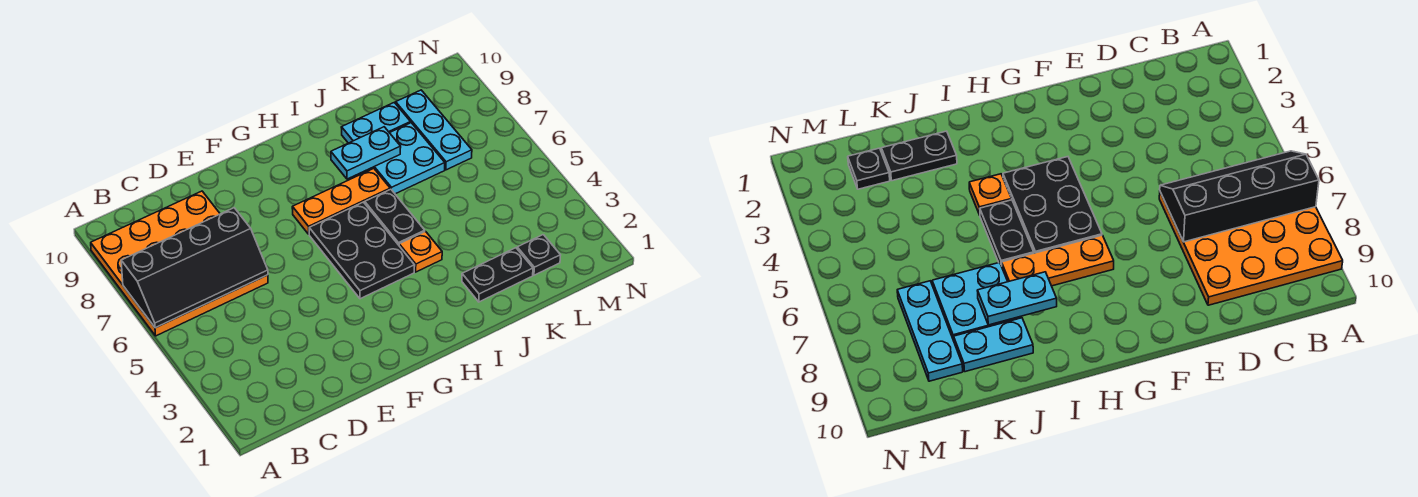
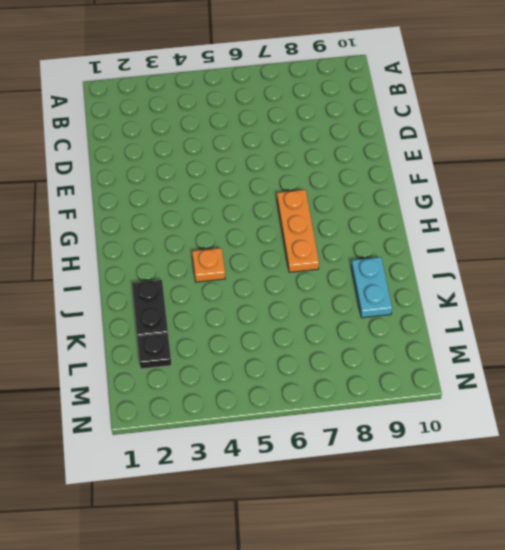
none -> orange plate A6:D9 level 1
none -> black plate G4:H6 level 1
none -> black plate I5:I6 level 1

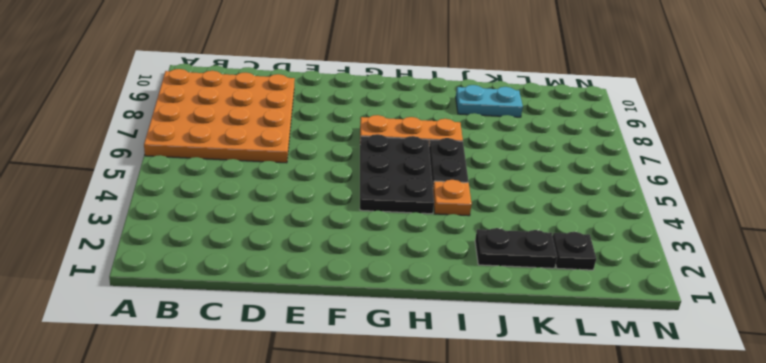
none -> cyan plate J7:K8 level 1
none -> cyan plate L7:L9 level 1
none -> black slope A6:D7 level 2 top 7

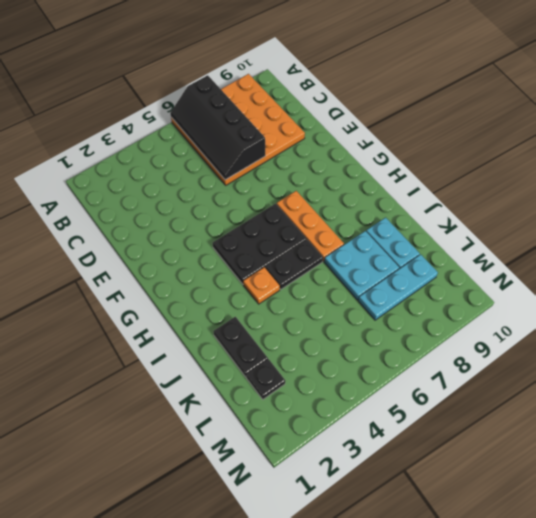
none -> cyan plate I8:J8 level 2

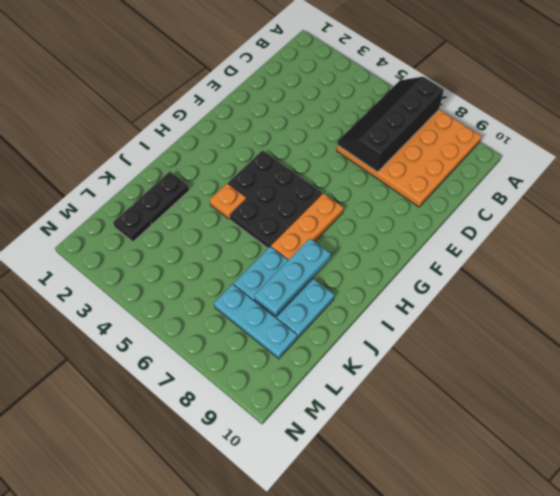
cyan plate I8:K8 level 2 -> cyan plate I8:J8 level 2

